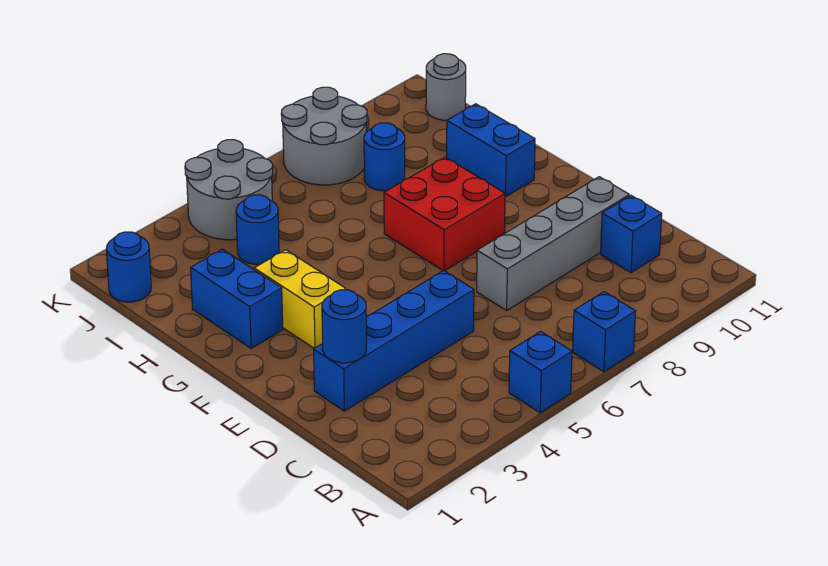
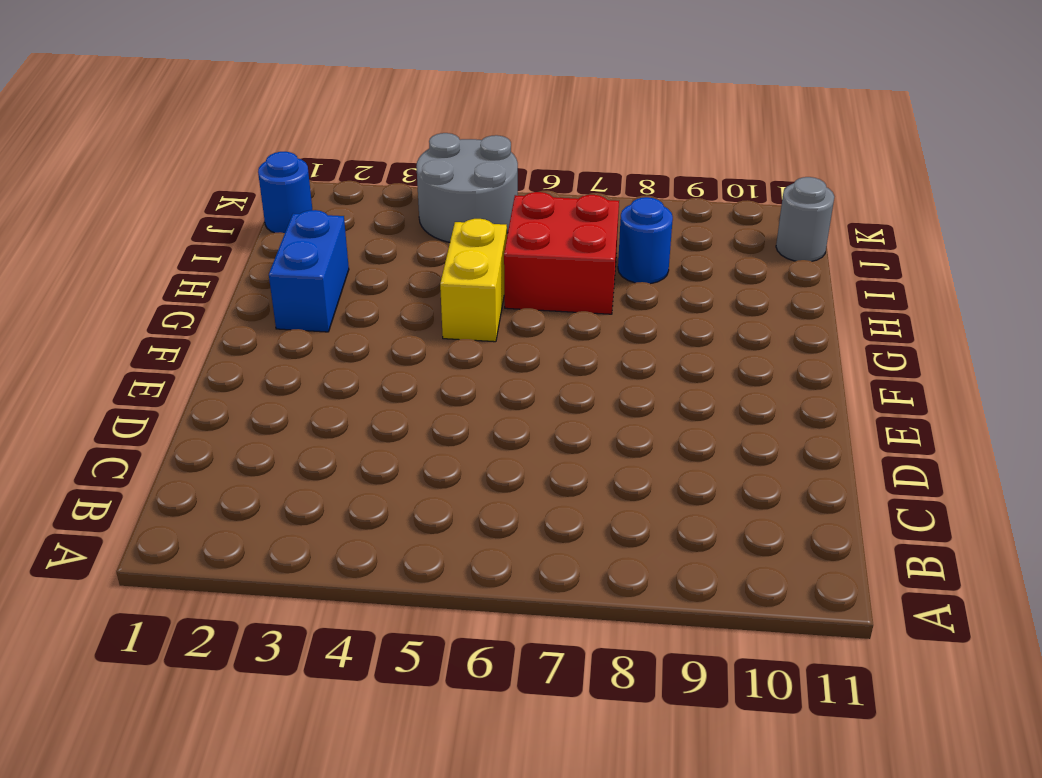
yellow brick G5:H5 level 1 -> yellow brick F3:G3 level 1
red brick H6:I7 level 1 -> red brick F7:G8 level 1
none -> blue brick A5 level 1
none -> blue brick A7 level 1
none -> blue brick C10 level 1

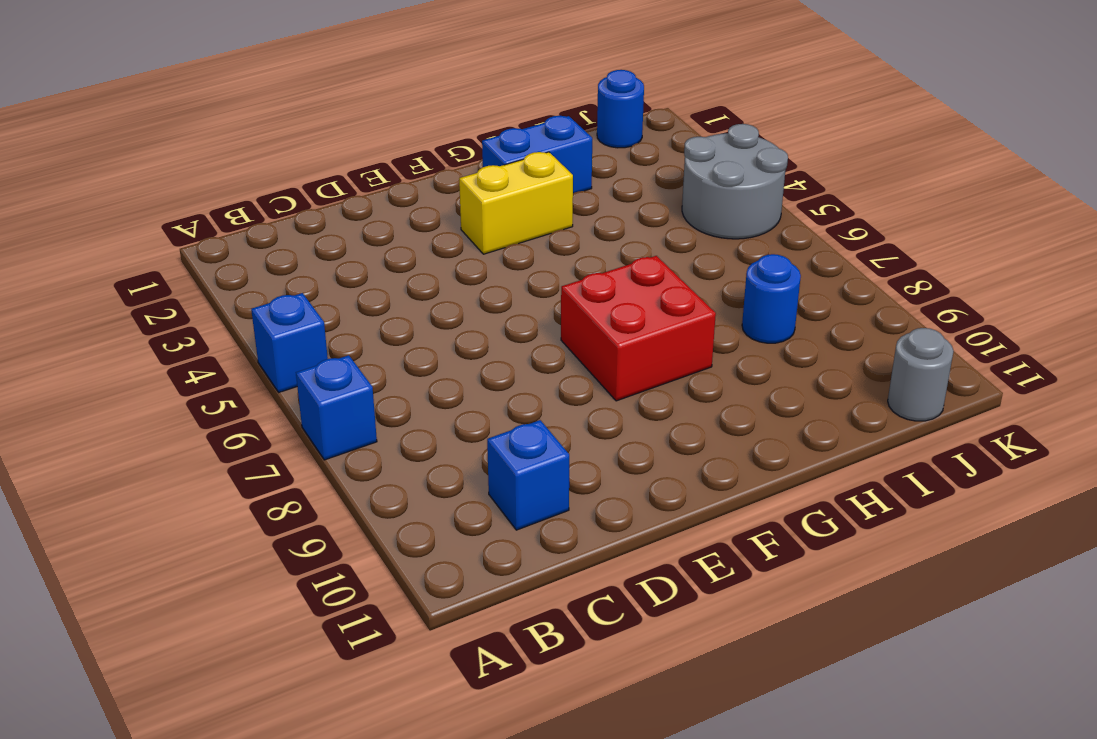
none -> blue brick D2:D5 level 1
none -> grey brick D7:D10 level 1
none -> blue brick G10:H10 level 1

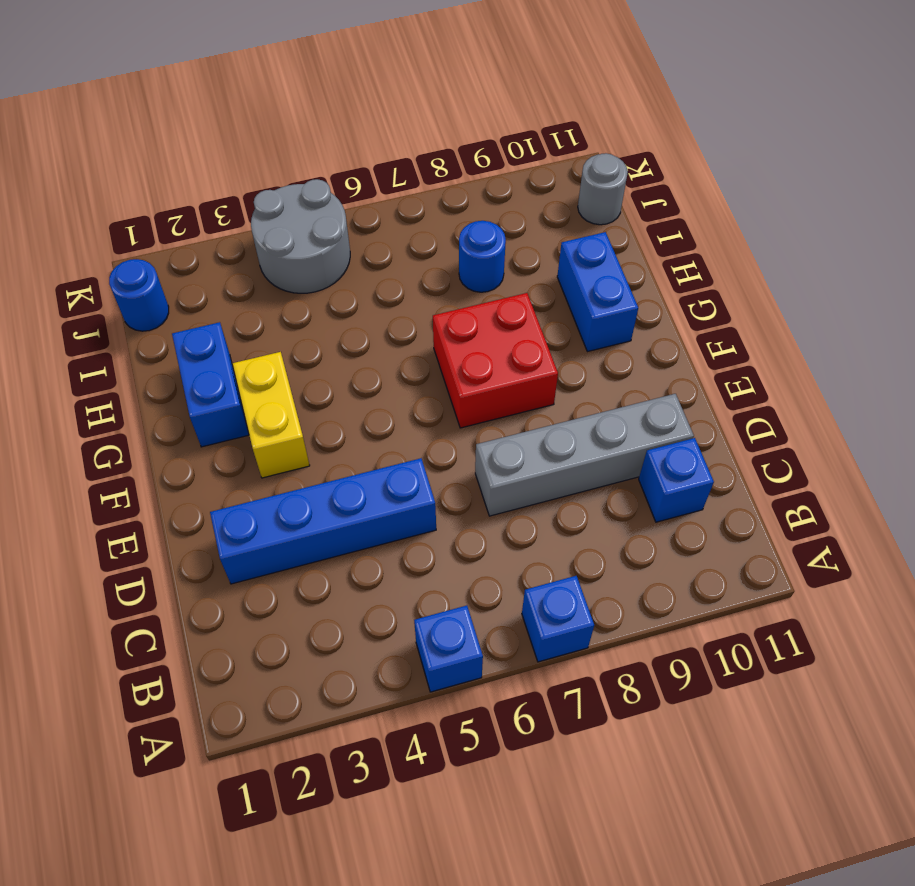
none -> blue round brick I4 level 1
none -> grey round brick J7:K8 level 1
none -> blue round brick D2 level 2

